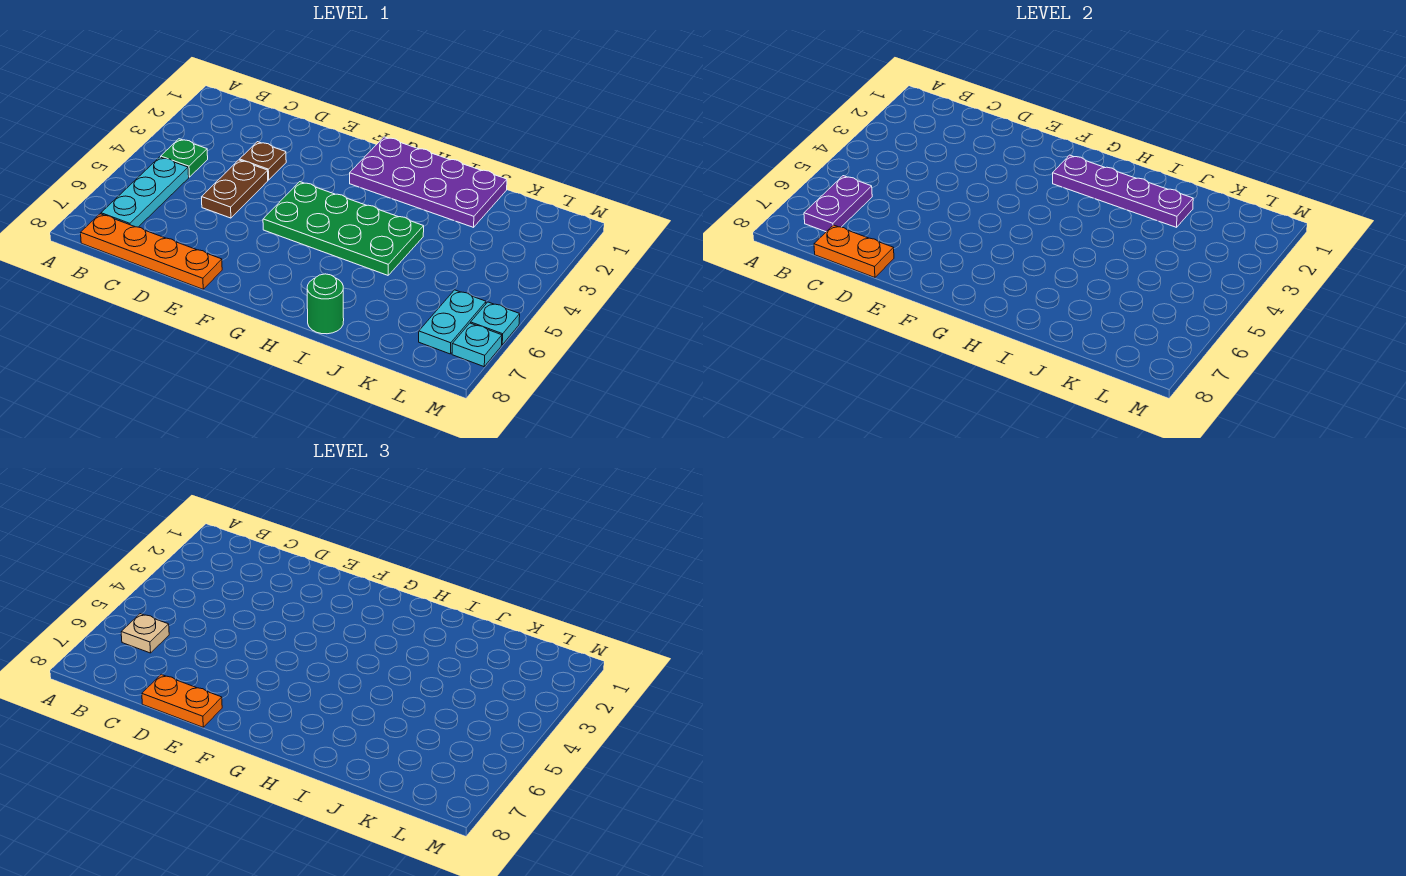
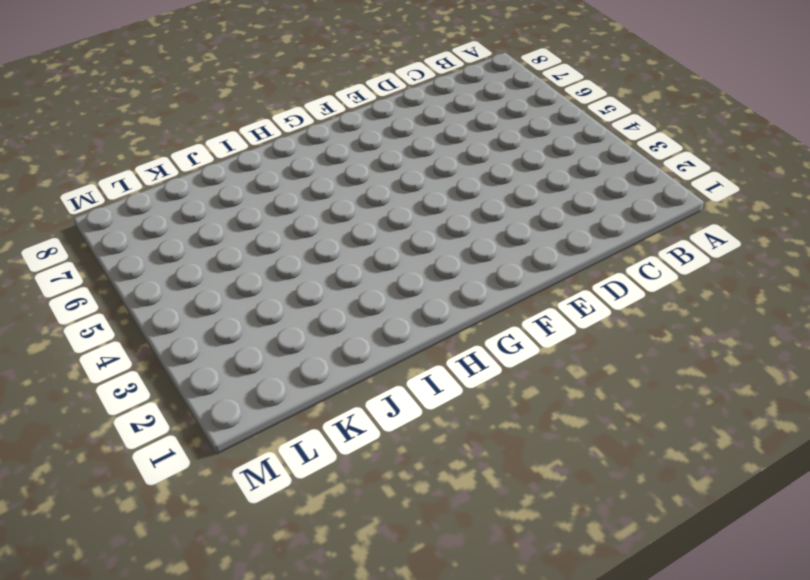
none -> green plate B4 level 1
none -> cyan plate B5:B7 level 1
none -> orange plate B8:E8 level 1

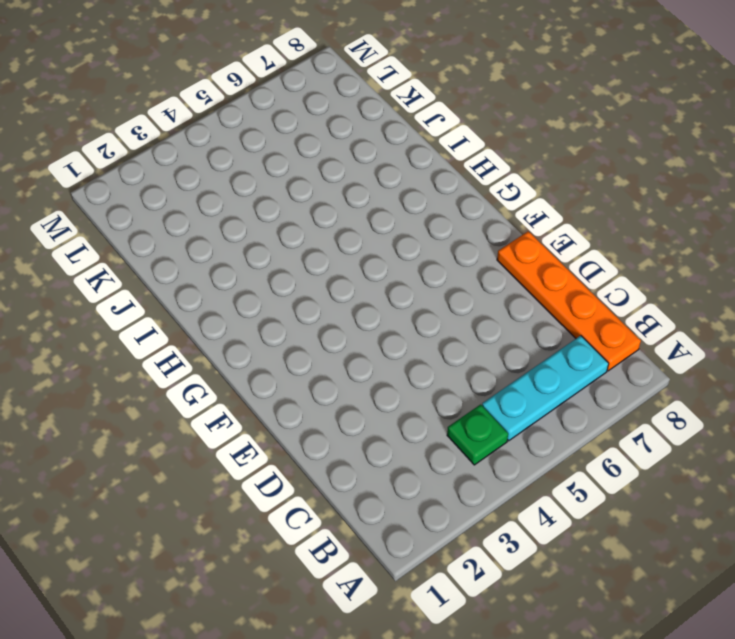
none -> brown plate D3 level 1
none -> brown plate D4:D5 level 1
none -> green plate F4:I5 level 1

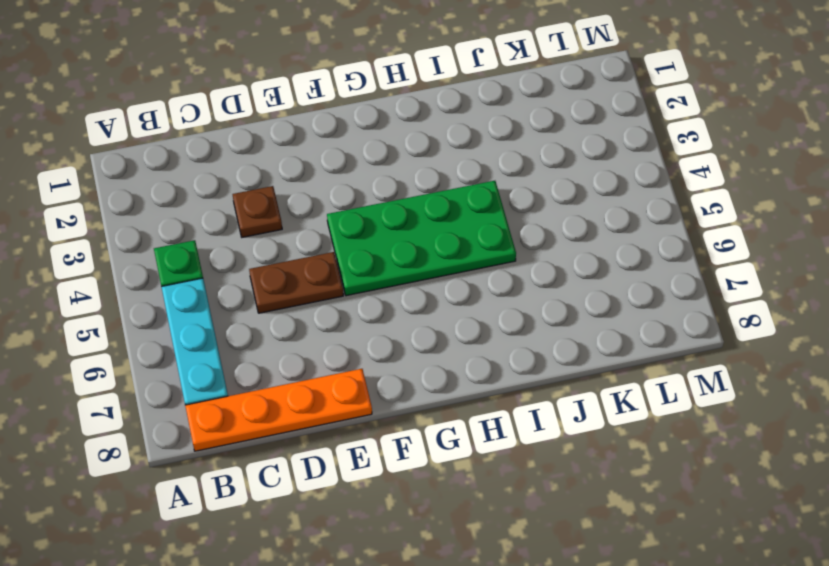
brown plate D5:E5 level 1 -> brown plate D4:D5 level 1
none -> purple plate G1:J2 level 1
none -> green round brick I8 level 1
none -> cyan plate L6:L7 level 1

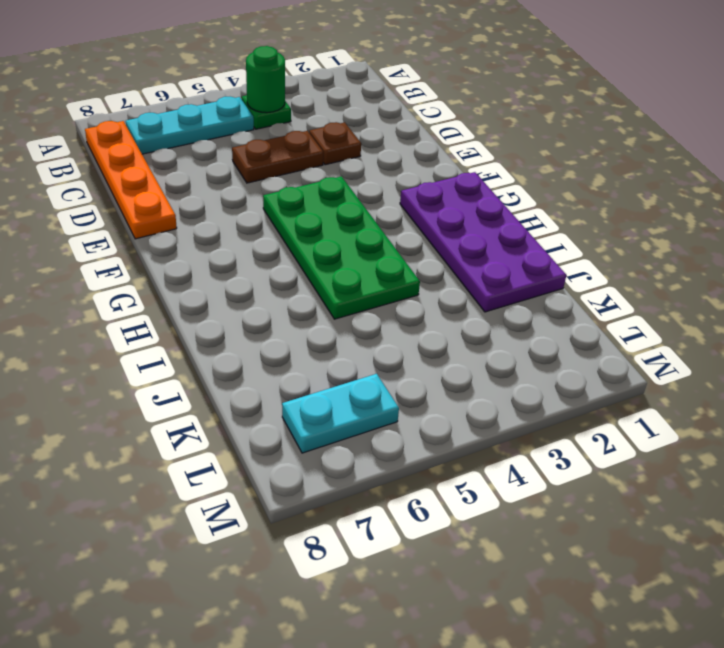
green round brick B4 level 2 -> green round brick I8 level 1
none -> cyan plate M6 level 1
none -> cyan plate M7 level 1
none -> purple plate B6:B7 level 2

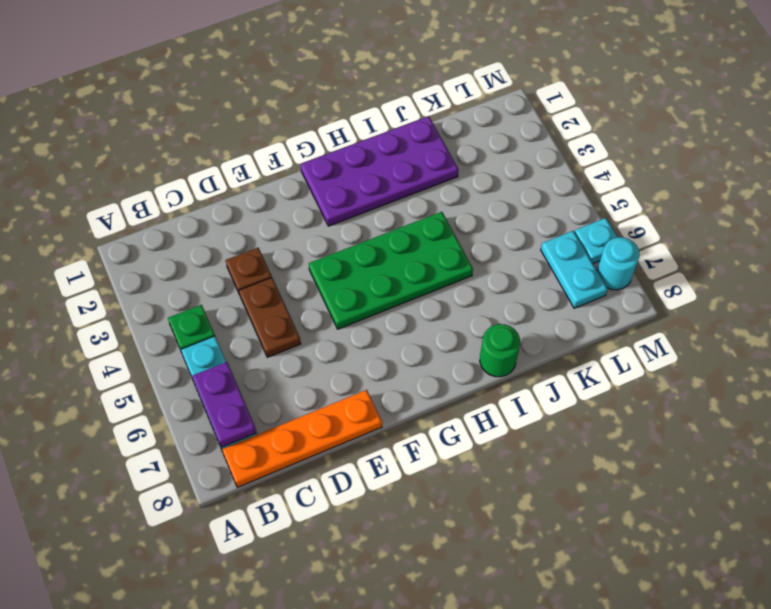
cyan round brick M7 level 1 -> cyan plate M7 level 1
none -> orange plate C8:D8 level 2
none -> purple plate G2:J2 level 2
none -> tan plate B6 level 3

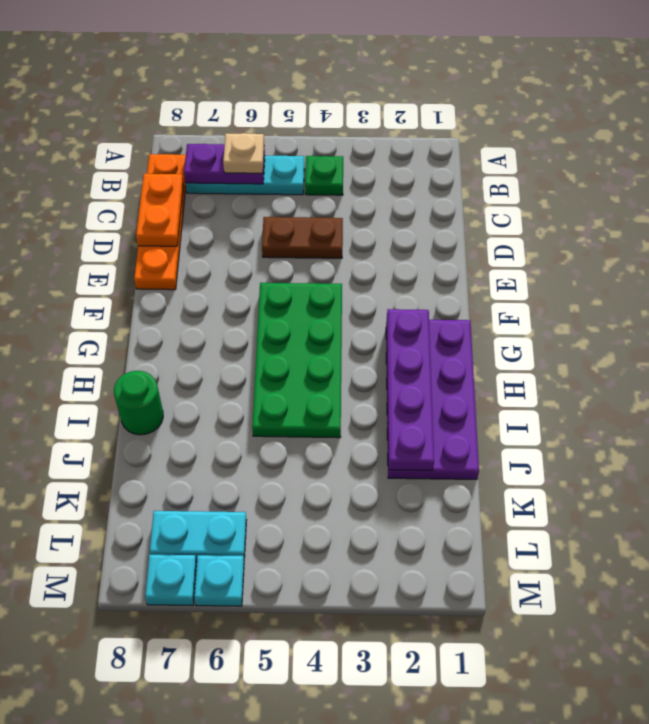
none -> brown plate D3 level 1
none -> orange plate D8:E8 level 3

